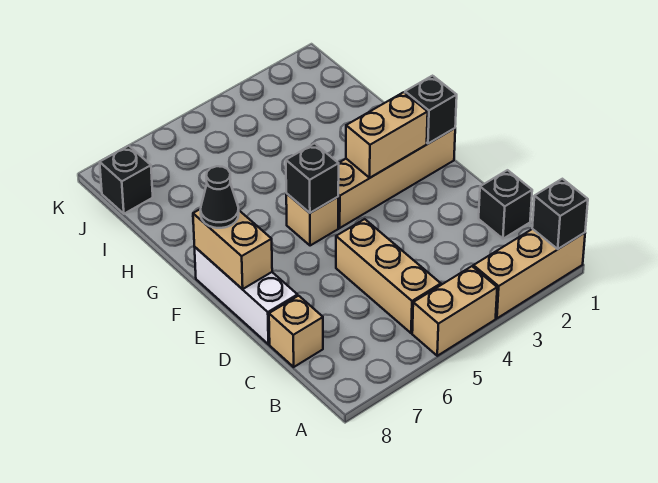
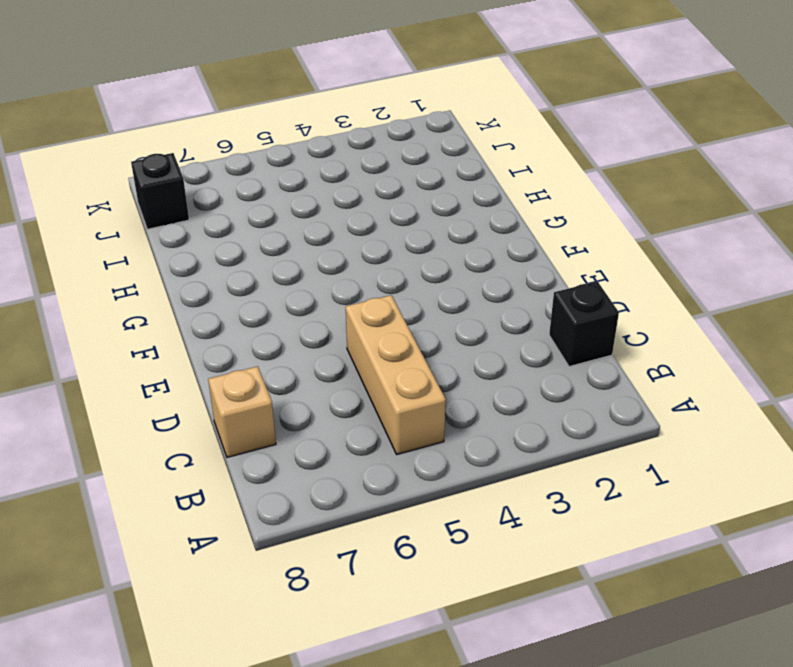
none -> tan brick A1:A3 level 1
none -> tan brick A4:A5 level 1
none -> white brick D8:F8 level 1

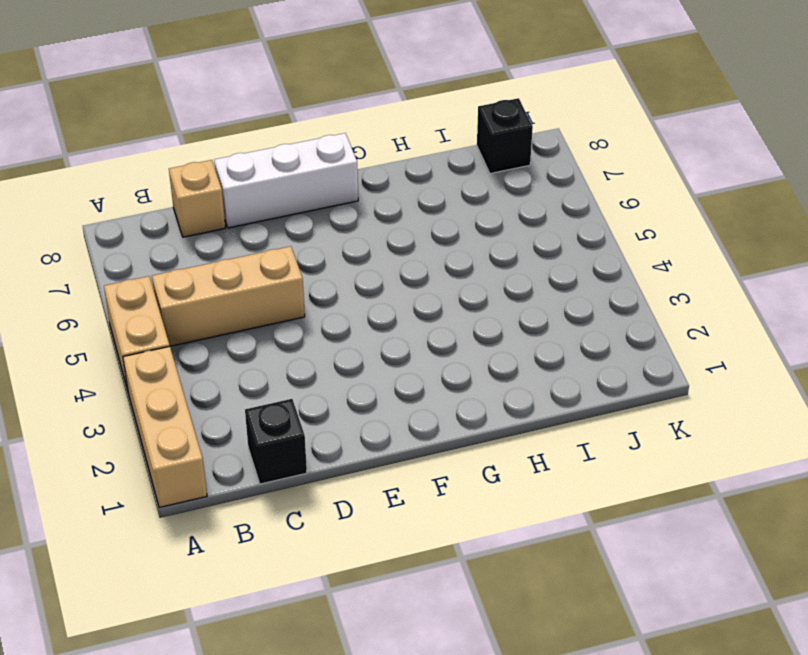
none -> tan brick F1:F4 level 1
none -> tan brick F5 level 1
none -> black brick A1 level 2

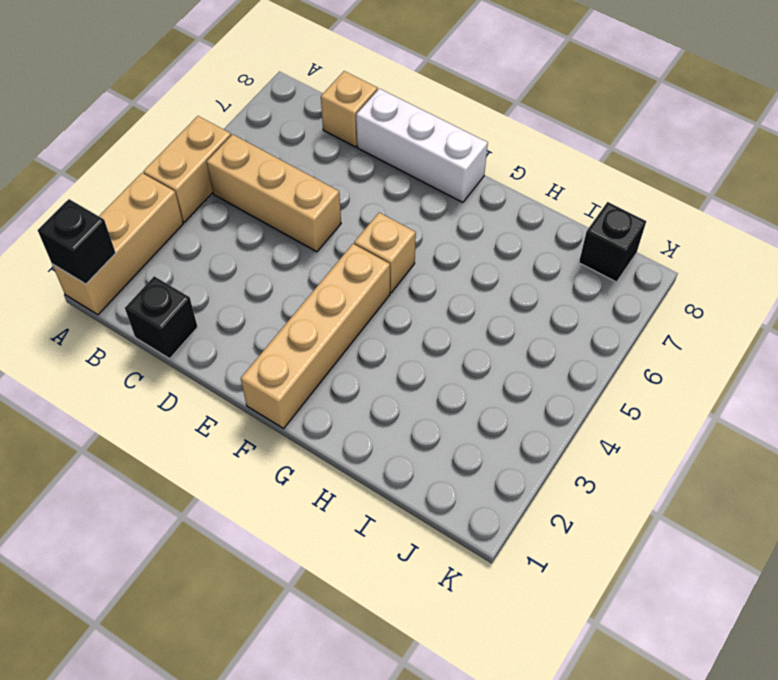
none -> tan brick E8:F8 level 2
none -> black brick F1 level 2
none -> tan brick F2:F3 level 2

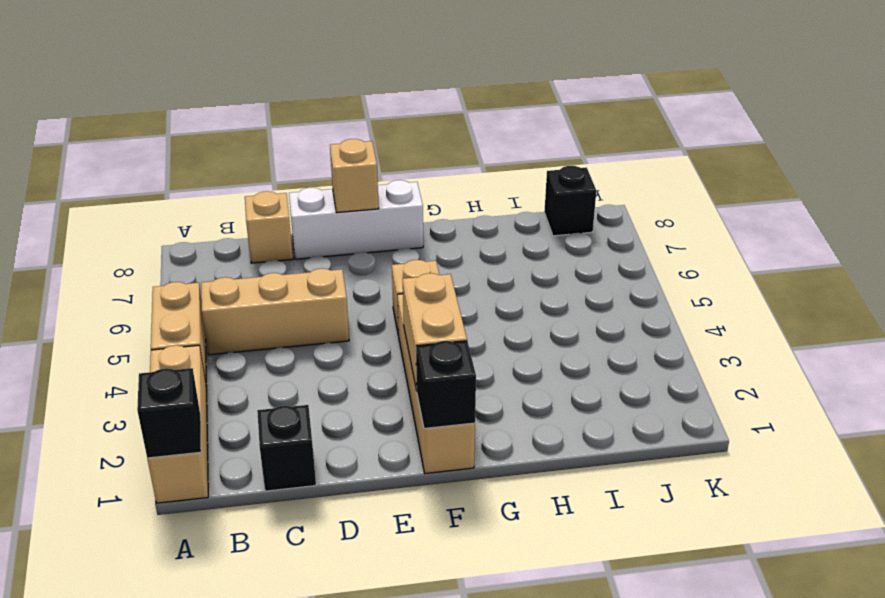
tan brick E8 level 2 -> tan brick E8:F8 level 2
none -> black brick F5 level 2
none -> black cone F8 level 3

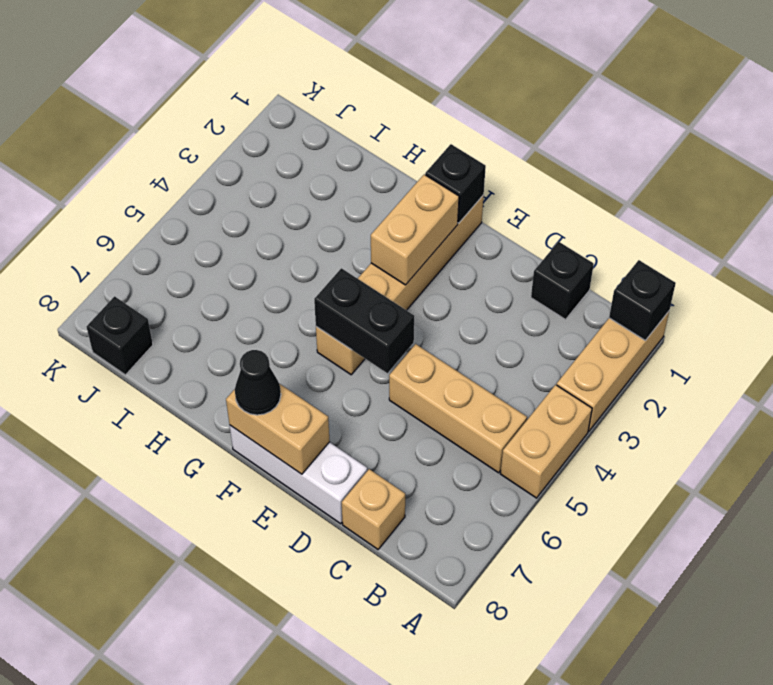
black brick E5:F5 level 2 -> black brick F5 level 2

